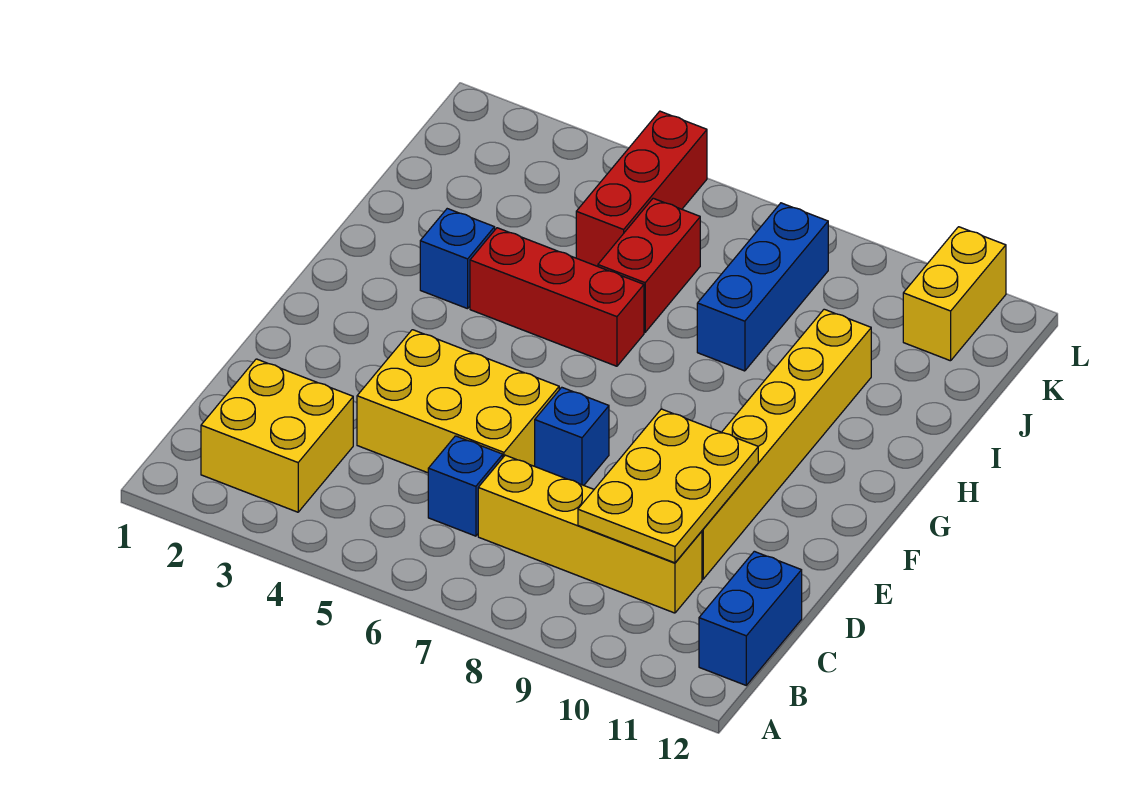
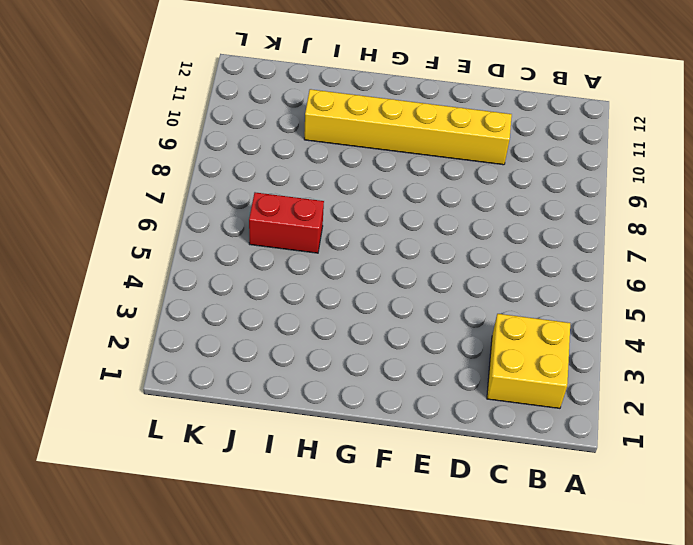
none -> blue brick B12:C12 level 1
none -> blue brick C6 level 1
none -> yellow brick C7:C10 level 1

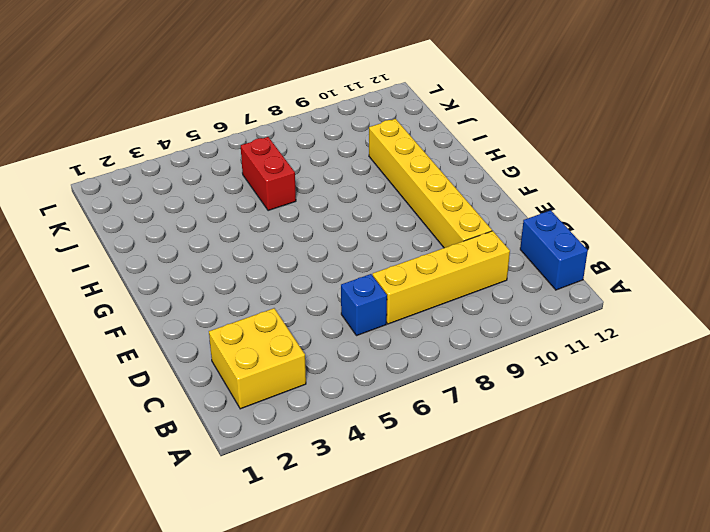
none -> yellow brick D4:E6 level 1
none -> blue brick E7 level 1
none -> blue brick H3 level 1

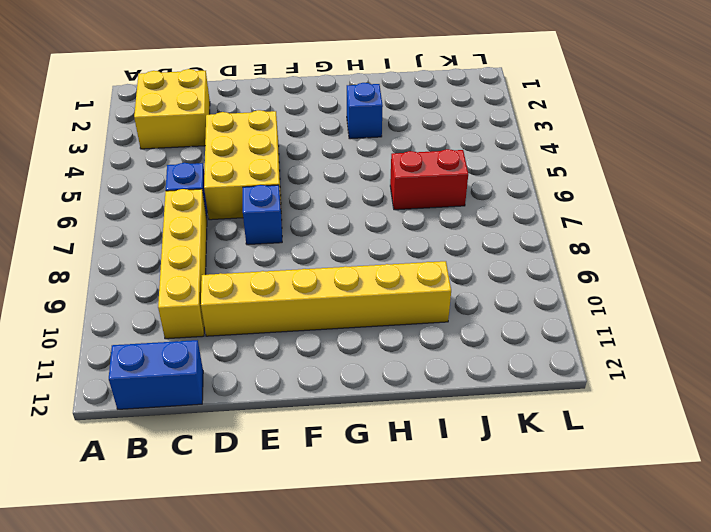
none -> red brick H4:H6 level 1
none -> blue brick I8:K8 level 1
none -> red brick J5:L5 level 1

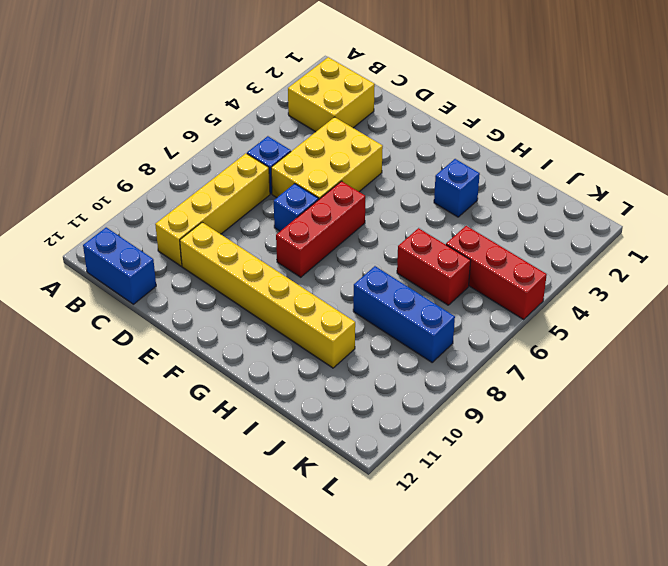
red brick F6:F8 level 1 -> red brick H4:H6 level 1
none -> yellow brick K11:L11 level 1
none -> yellow plate C9:E10 level 2

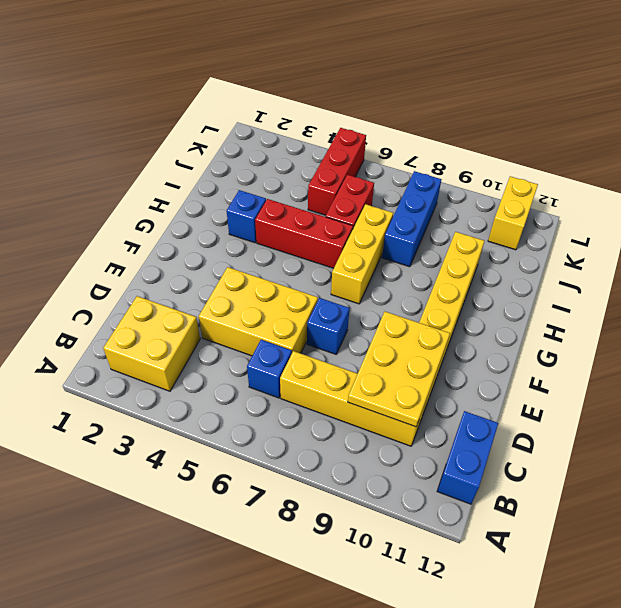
yellow brick G7:I7 level 1 -> none

